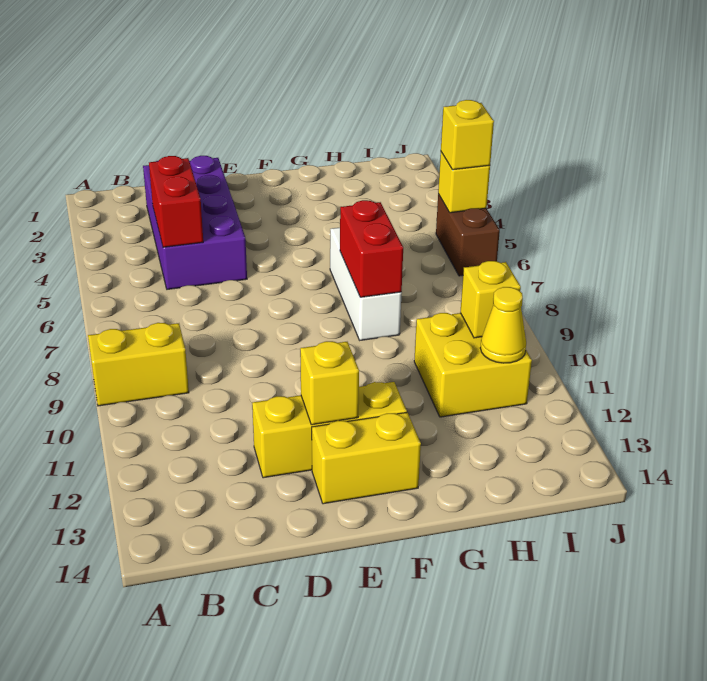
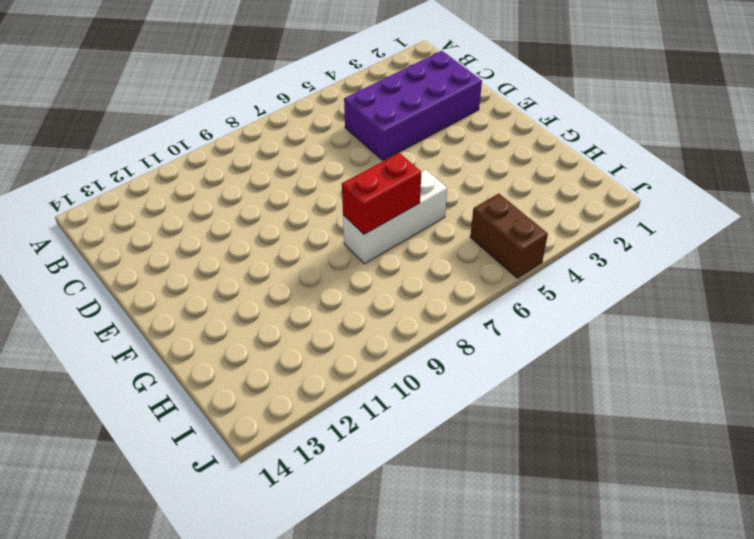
brown brick I5:J5 level 1 -> brown brick J5:J6 level 1
none -> yellow brick A9:B9 level 1
none -> yellow brick D12:F12 level 1
none -> yellow brick E13:F13 level 1

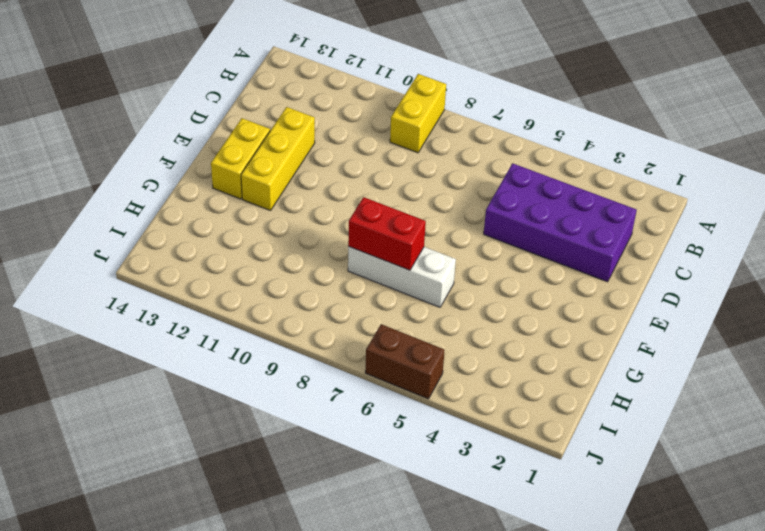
none -> yellow brick H10:I11 level 1
none -> red brick C4:C5 level 2
none -> yellow brick E12 level 2

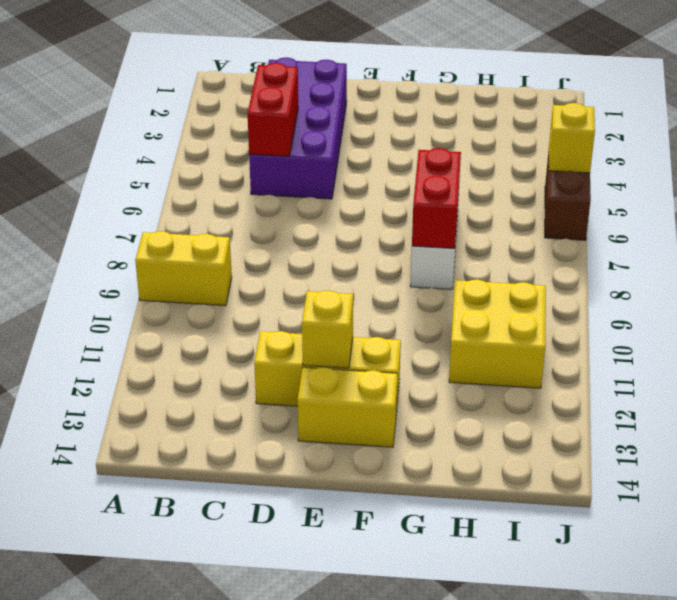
none -> yellow brick I10 level 2
none -> yellow cone I11 level 2
none -> yellow brick J5 level 3

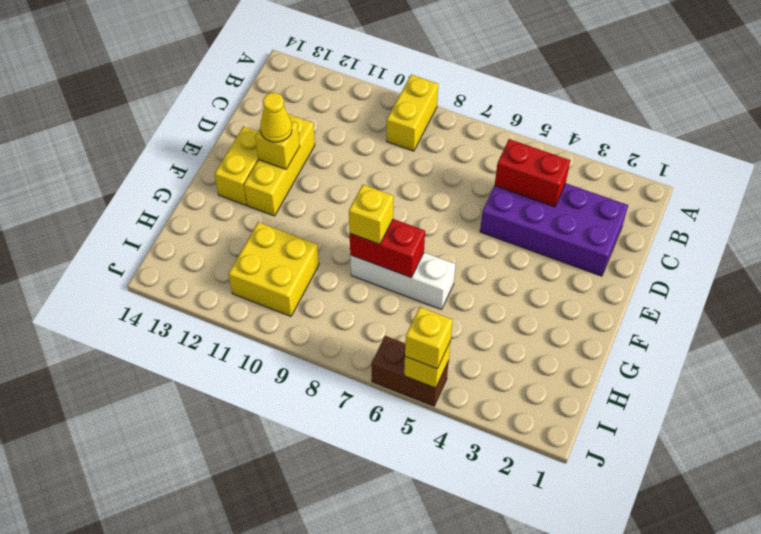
yellow cone E12 level 3 -> yellow cone I11 level 2
yellow brick G8 level 3 -> yellow brick I10 level 2

